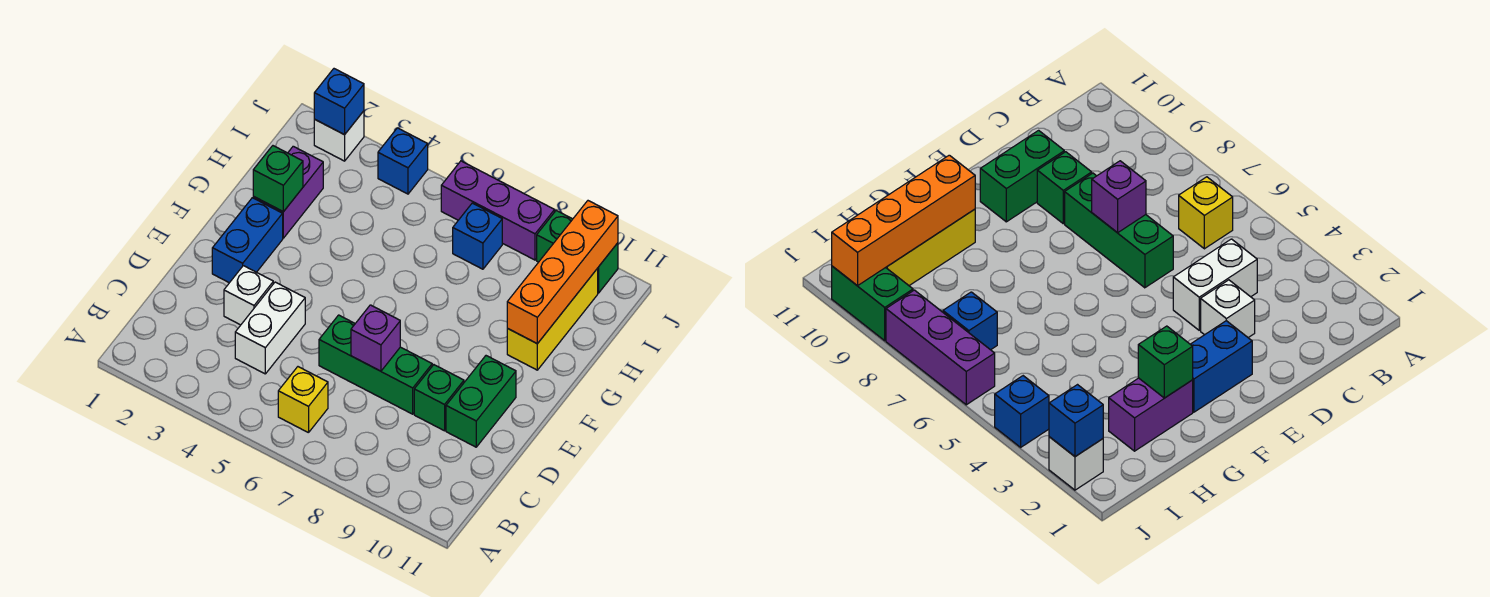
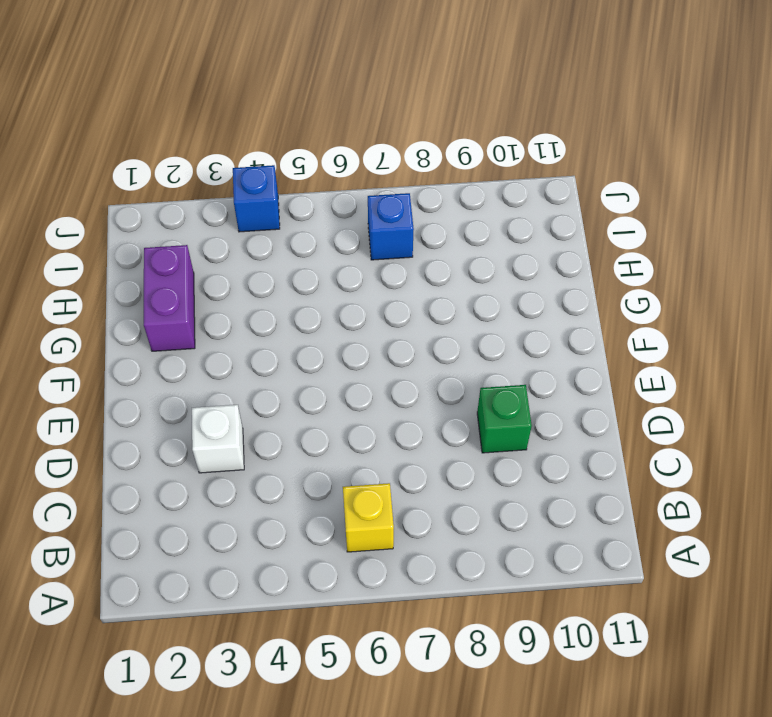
none -> white brick C4:D4 level 1
none -> green brick D6:D8 level 1
none -> green brick D10:E10 level 1

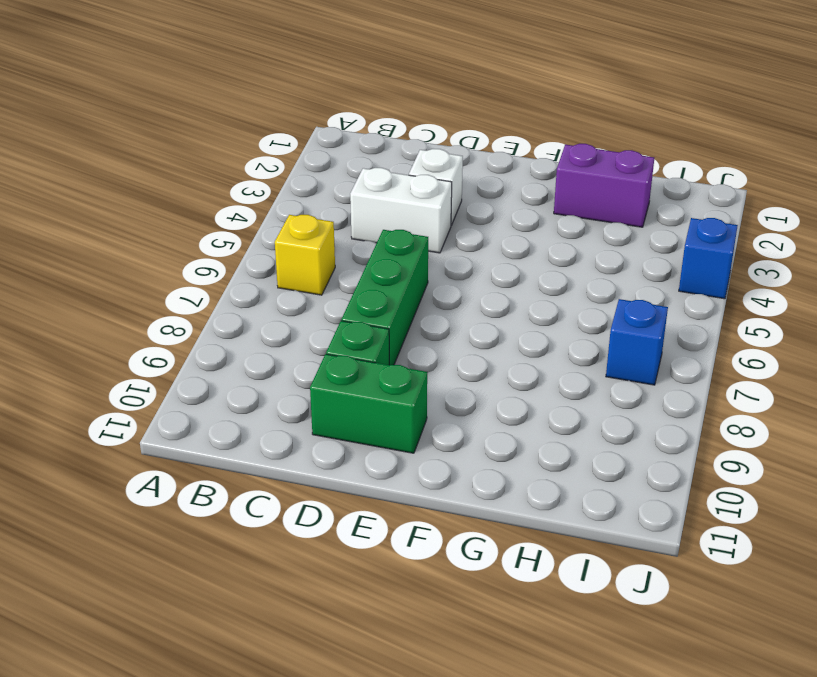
none -> blue brick E2:F2 level 1
none -> yellow brick G10:I10 level 1
none -> white brick J2 level 1

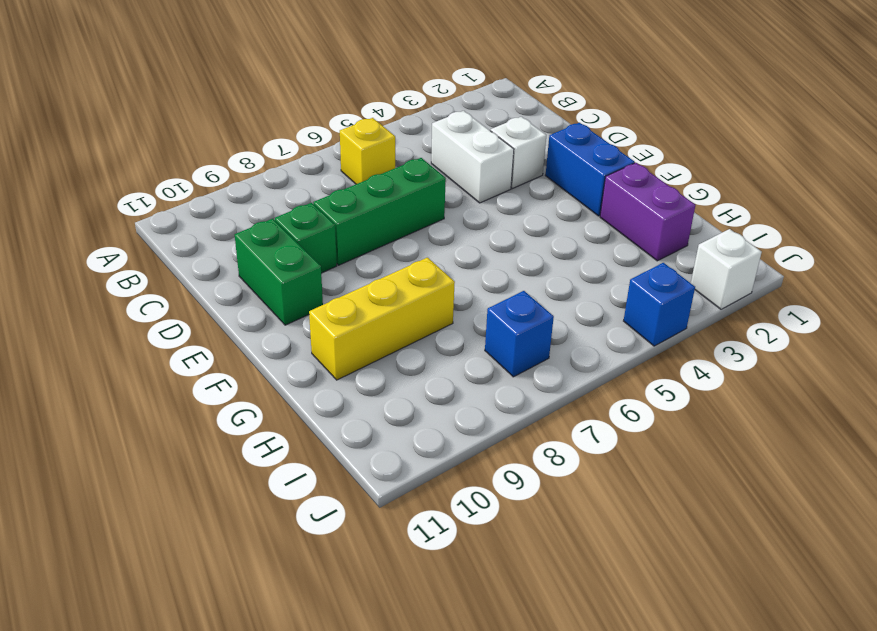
yellow brick G8:G10 level 1 -> yellow brick G10:I10 level 1
none -> purple brick J6:J8 level 1
none -> green brick J9:J10 level 1
none -> purple brick D7 level 2

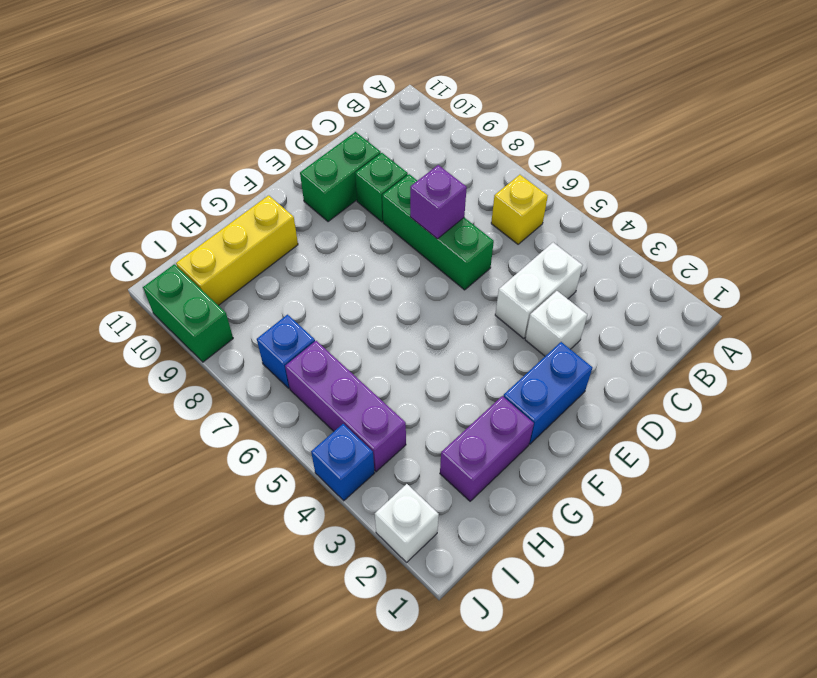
purple brick I4:I6 level 1 -> purple brick J6:J8 level 1
none -> green brick G2 level 2
none -> orange brick G10:J10 level 2
none -> blue brick J2 level 2

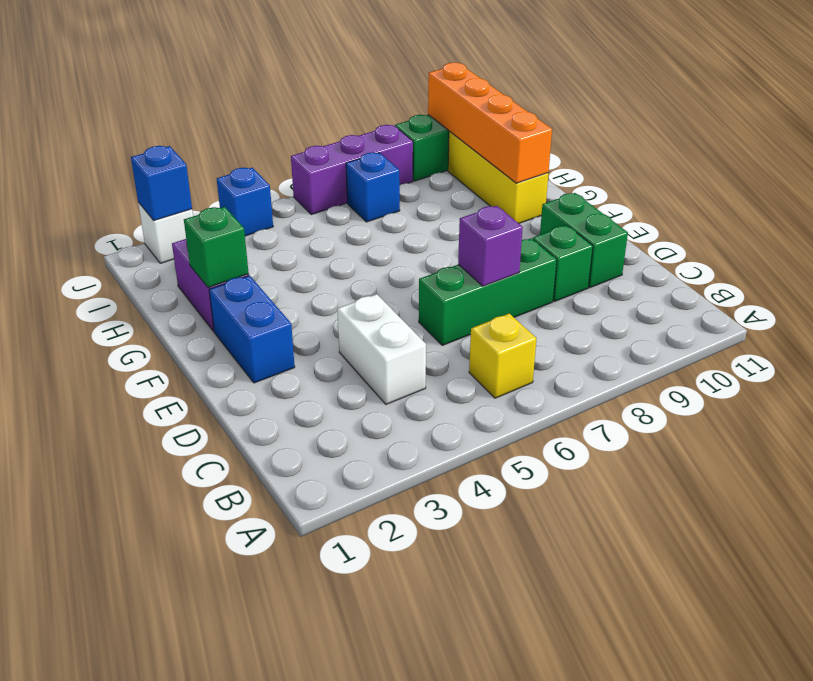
none -> white brick D3 level 1

